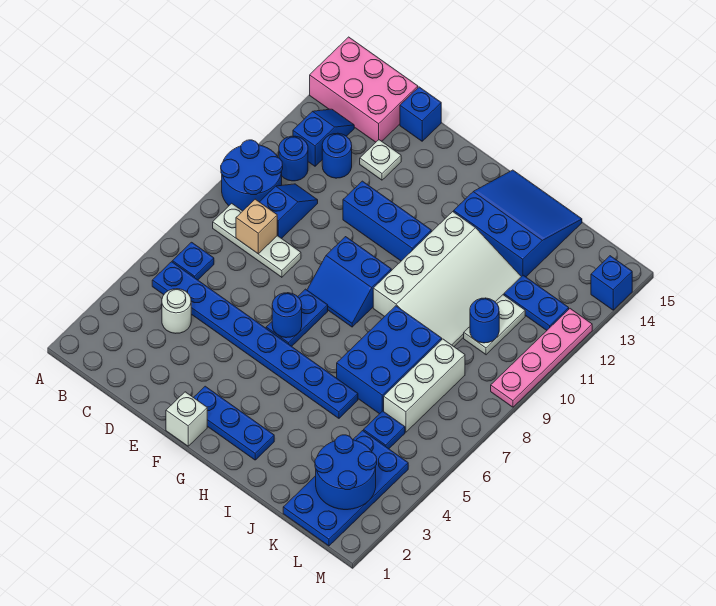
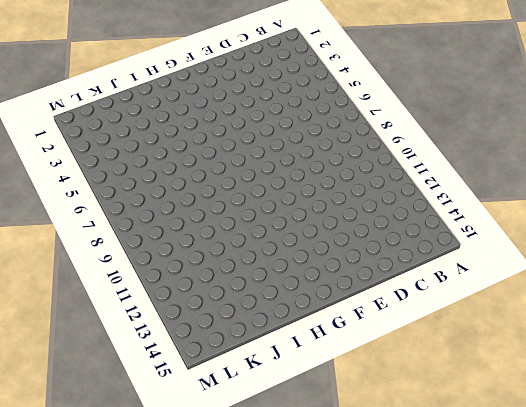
none -> blue round brick A9:B10 level 1
none -> pink brick A14:C15 level 1
none -> blue plate B5:I5 level 1
none -> blue plate B6 level 1

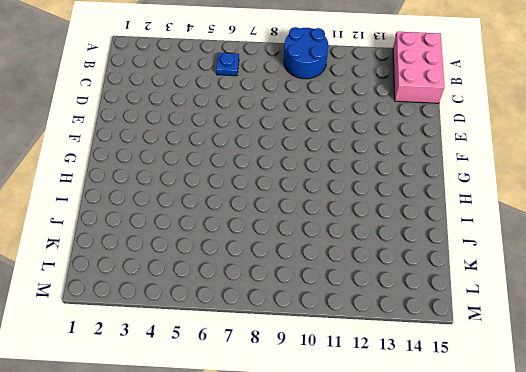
none -> blue plate B5:I5 level 1
none -> white plate B8:D8 level 1
none -> blue round brick B11 level 1
none -> blue slope B12:B13 level 1 top 12

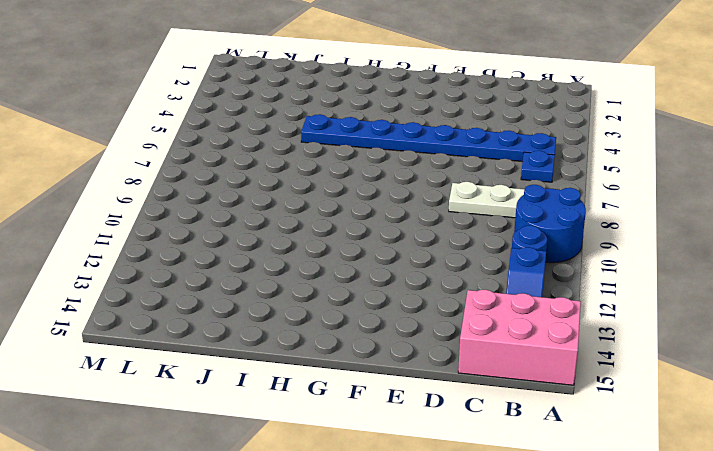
none -> white round brick C4 level 1
none -> blue slope C9:C10 level 1 top 9
none -> blue round brick C12 level 1
none -> white plate D13 level 1

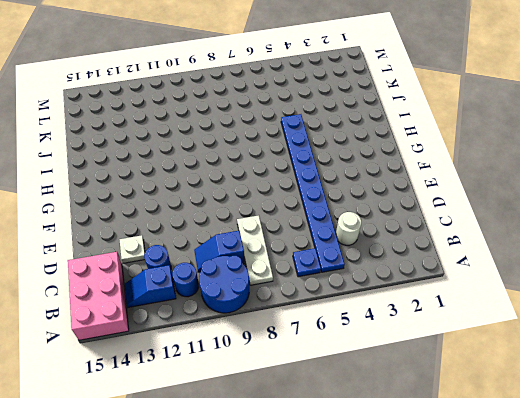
none -> blue brick D15 level 1
none -> blue brick E11:G11 level 1
none -> white brick F1 level 1
none -> blue plate F2:H2 level 1

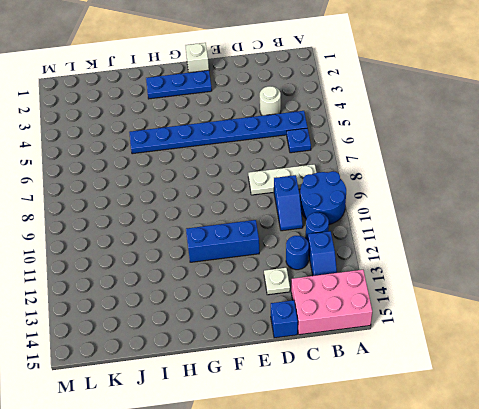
none -> blue plate F6:F7 level 1
none -> blue slope F8:G9 level 1 top 9
none -> white slope H9:J12 level 1 top H
none -> blue slope H13:J15 level 1 top 13

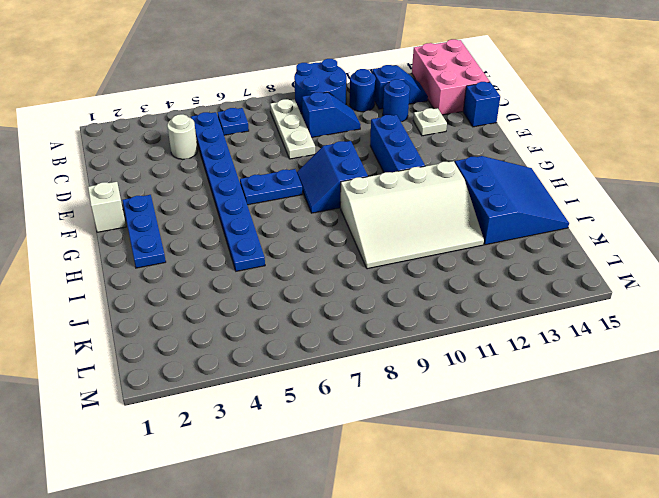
none -> blue brick I6:J8 level 1
none -> blue plate K1:L4 level 1
none -> blue plate K5 level 1
none -> white brick K6:K8 level 1

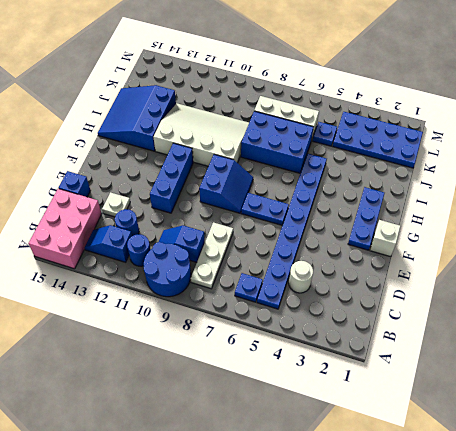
none -> white plate K10:K11 level 1
none -> blue plate K12:L12 level 1
none -> pink plate M9:M12 level 1
none -> blue brick M14 level 1

